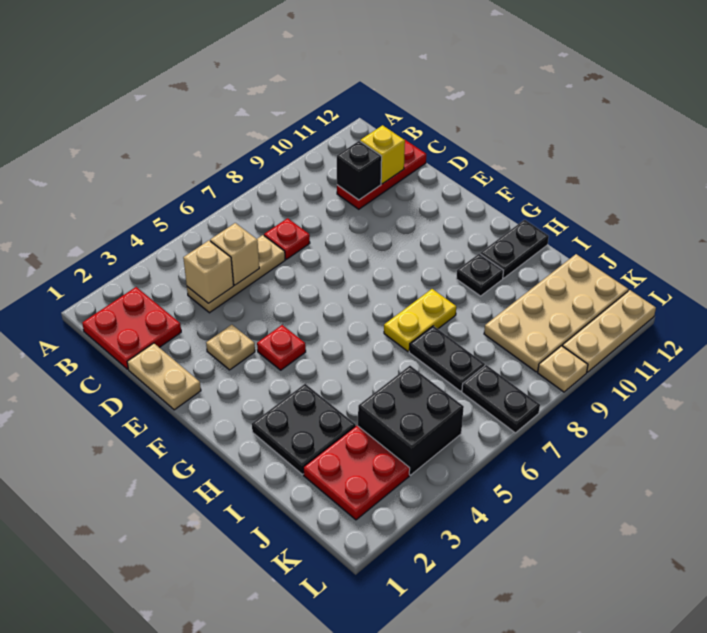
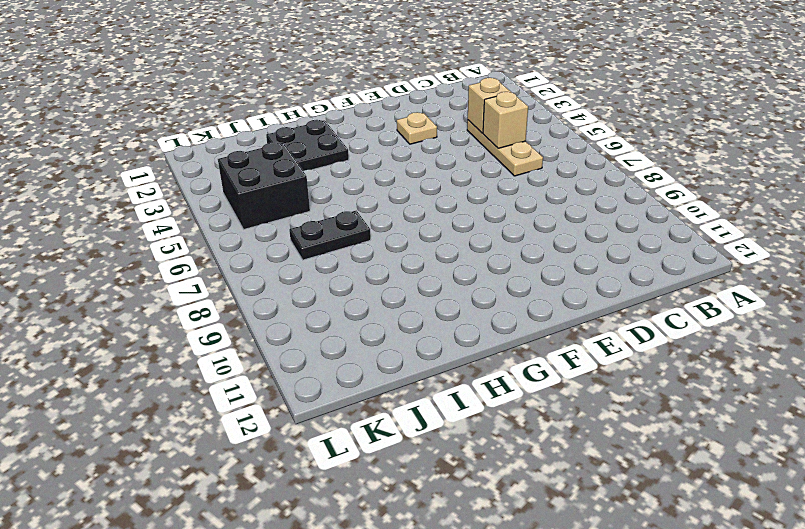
none -> red plate B1:C2 level 1
none -> red plate C7 level 1
none -> red plate C10:C12 level 1

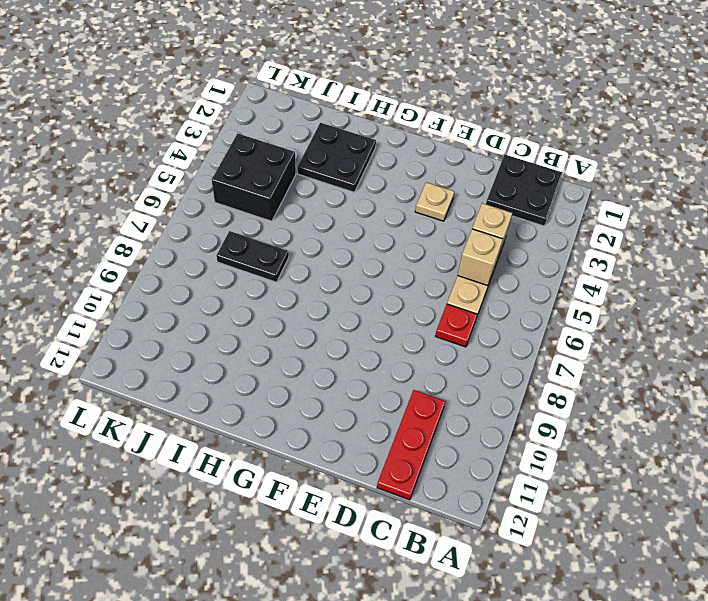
black plate B1:C2 level 1 -> red plate B1:C2 level 1
none -> tan plate D1:E1 level 1
none -> red plate F4 level 1
none -> yellow plate H7:H8 level 1

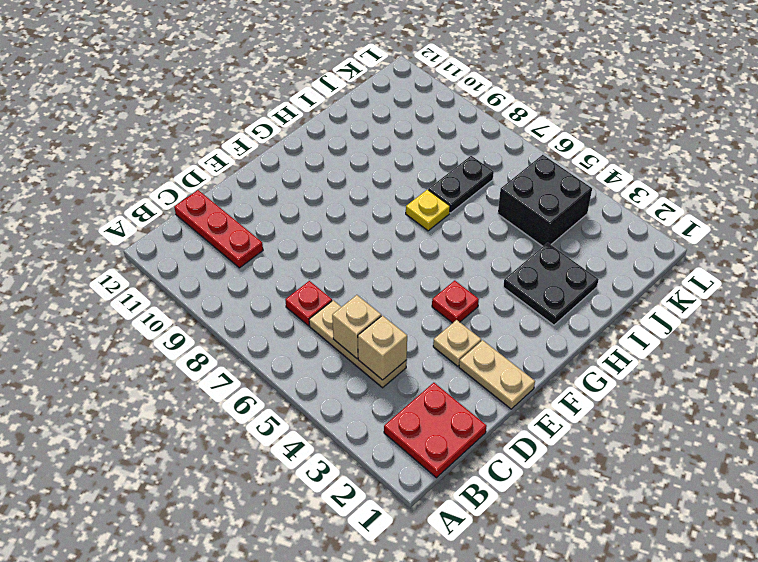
tan plate E1:E2 level 1 -> tan plate D1:E1 level 1
yellow plate H7 level 1 -> yellow plate H7:H8 level 1
none -> black plate H10 level 1
none -> black plate H11:H12 level 1
none -> red plate J2:K3 level 1

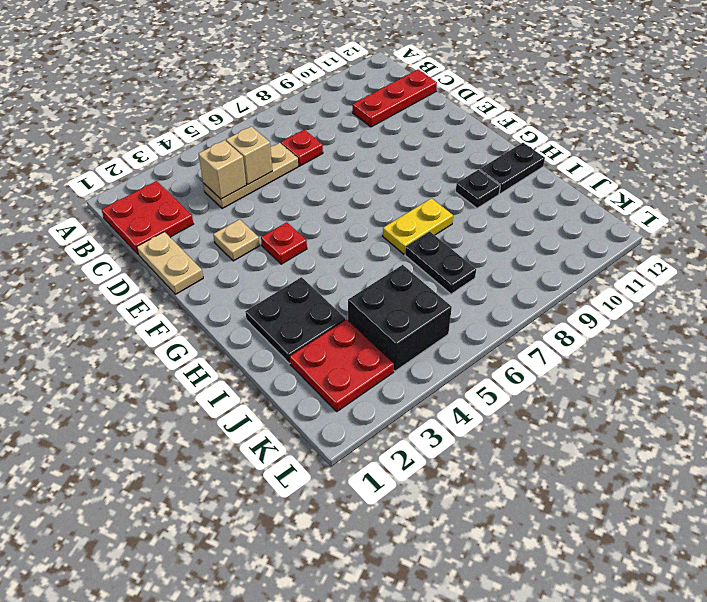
none -> tan plate J9:K12 level 1
none -> black plate K7:L7 level 1
none -> tan plate L9 level 1

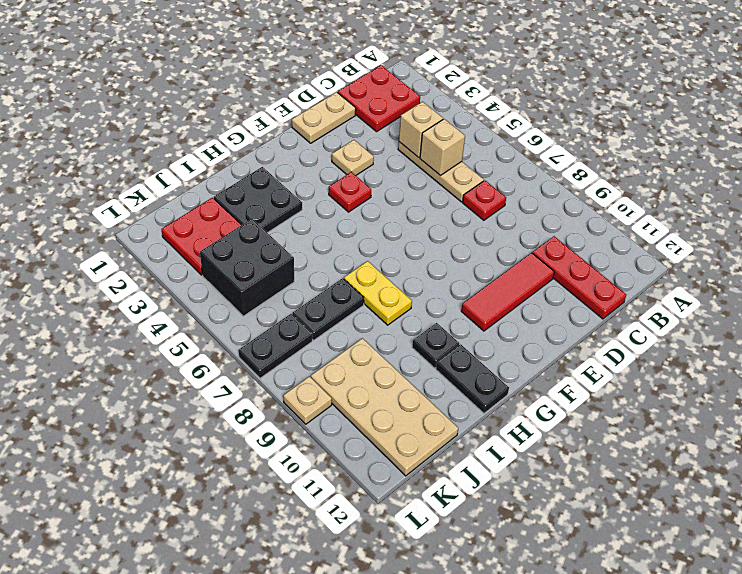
red tile D10:F10 level 1 -> none
none -> tan plate L10:L12 level 1
none -> black brick C10 level 2
none -> yellow brick C11 level 2

